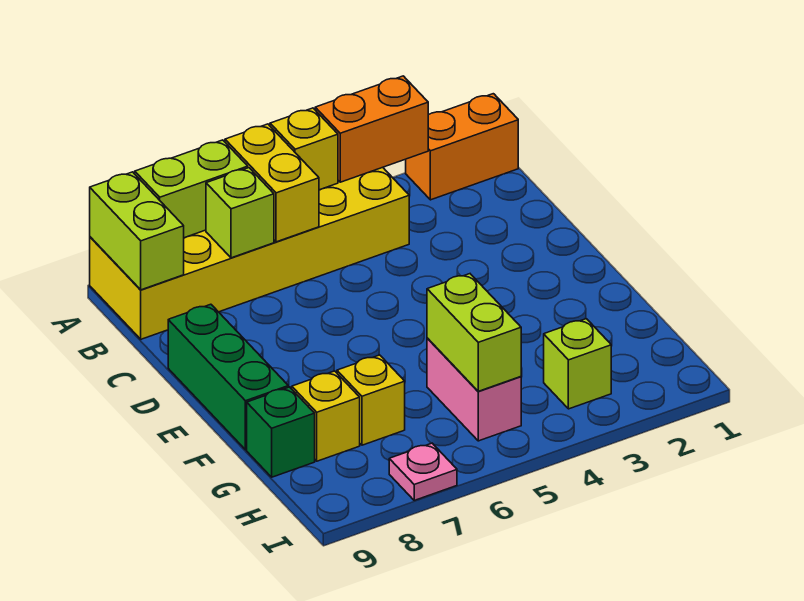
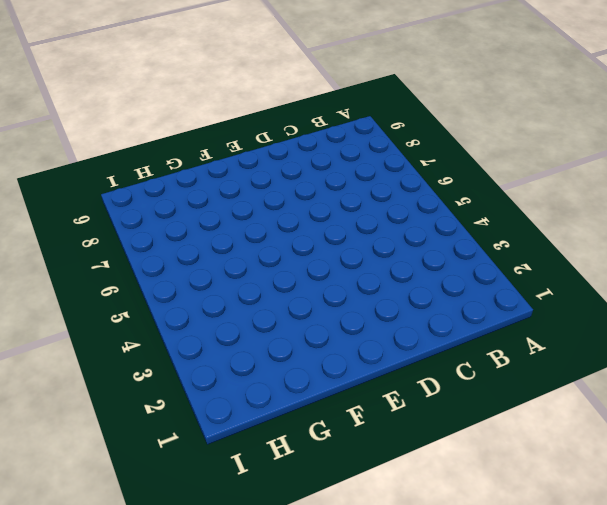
none -> orange brick A1:A2 level 1
none -> yellow brick A4:B9 level 1
none -> green brick D9:F9 level 1

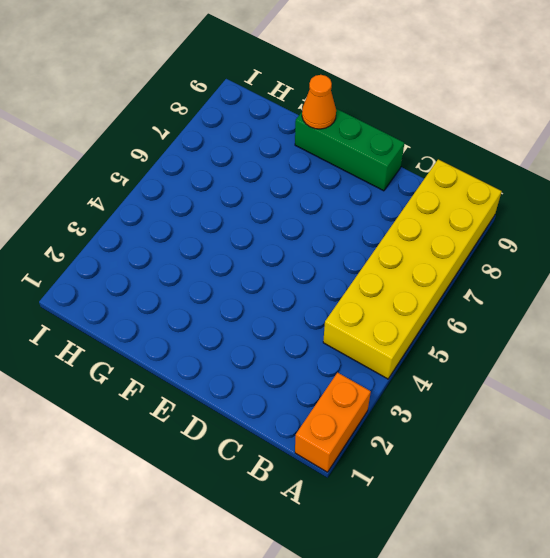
orange cone F9 level 2 -> none
none -> pink brick G5:H5 level 1
none -> yellow brick G7 level 1
none -> yellow brick G8 level 1

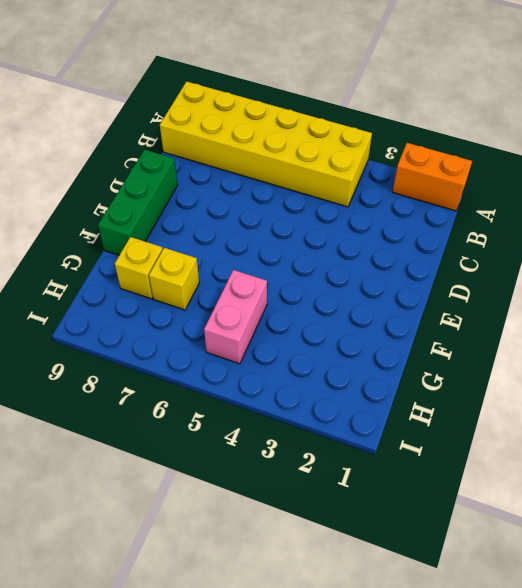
none -> green brick G9 level 1
none -> lime brick H3 level 1
none -> pink plate I7 level 1

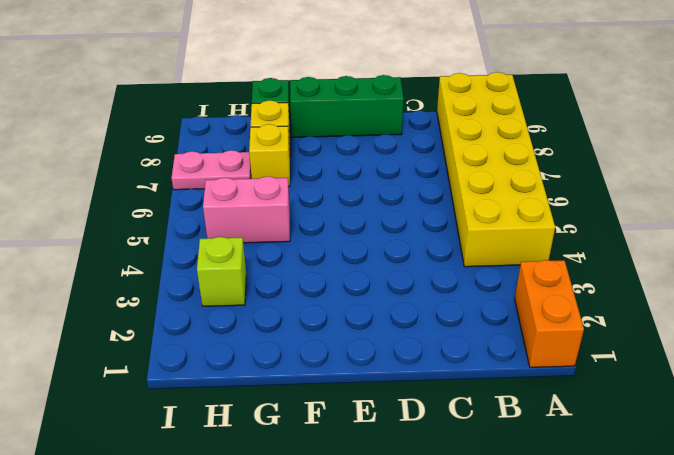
pink plate H7:I7 level 1 -> pink plate I7 level 1
none -> orange brick A3:A4 level 2
none -> yellow brick A5 level 2
none -> yellow brick A6:B6 level 2

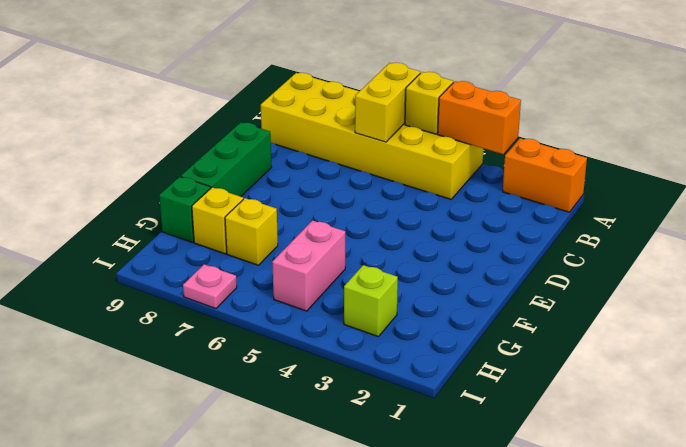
none -> lime brick A7:A8 level 2
none -> lime brick A9:B9 level 2
none -> lime brick B7 level 2

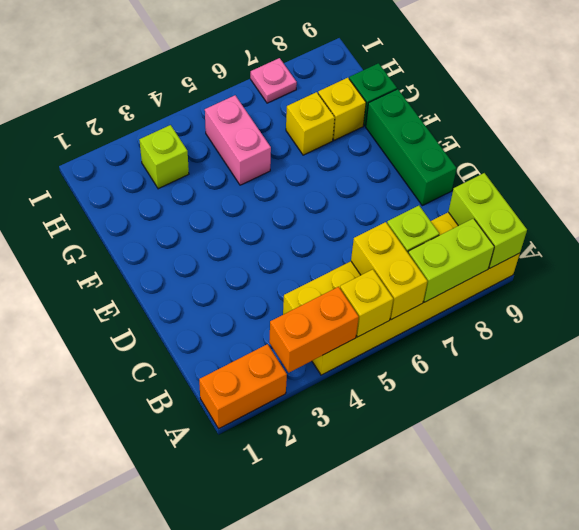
none -> lime brick G5:H5 level 2

